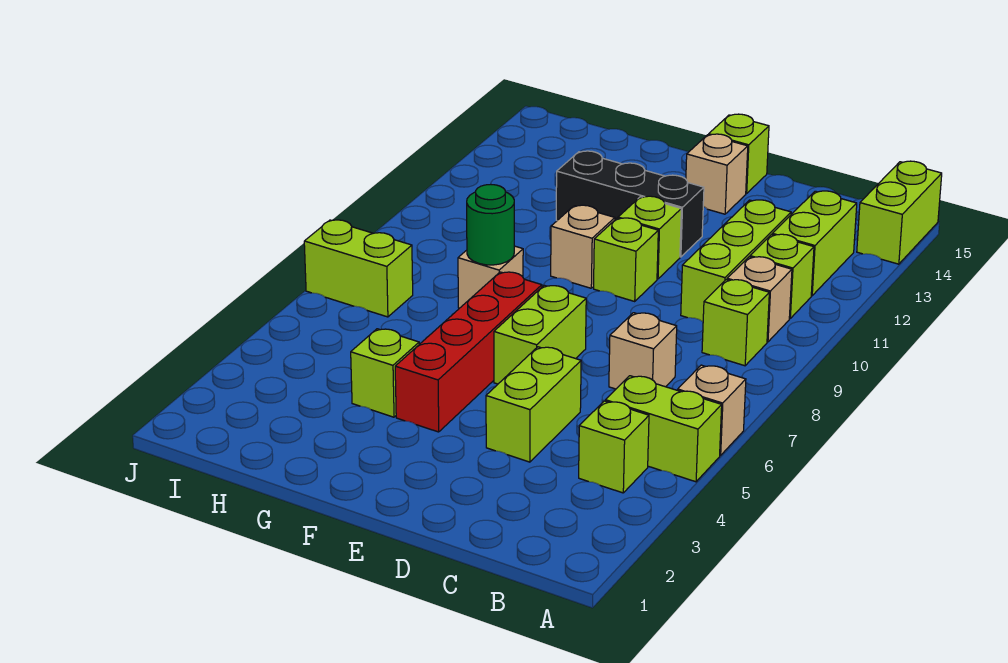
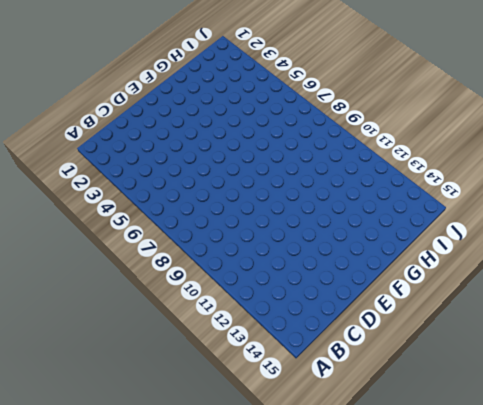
none -> lime brick A5:B5 level 1
none -> tan brick A6 level 1
none -> lime brick A14:A15 level 1

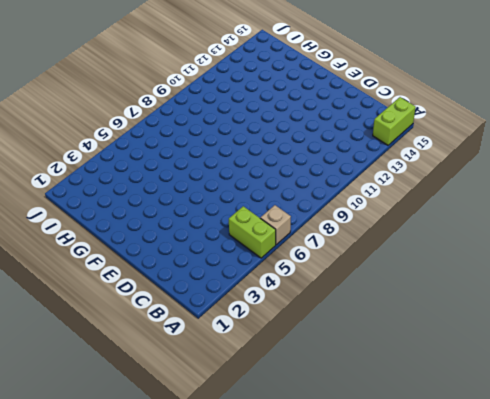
none -> lime brick B4 level 1
none -> lime brick B9 level 1
none -> tan brick B10 level 1

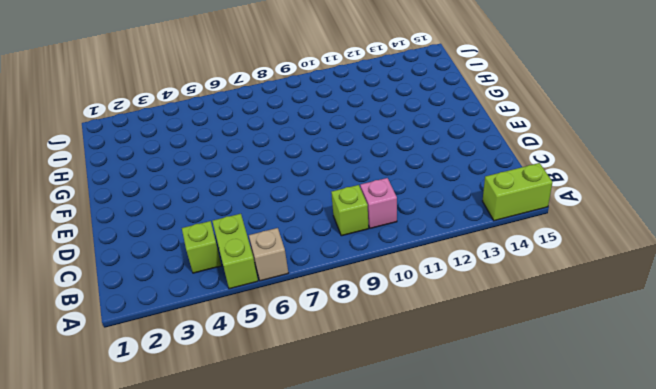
pink brick B10 level 1 -> tan brick B10 level 1
none -> lime brick B11 level 1
none -> lime brick B12:B13 level 1
none -> tan brick C7 level 1

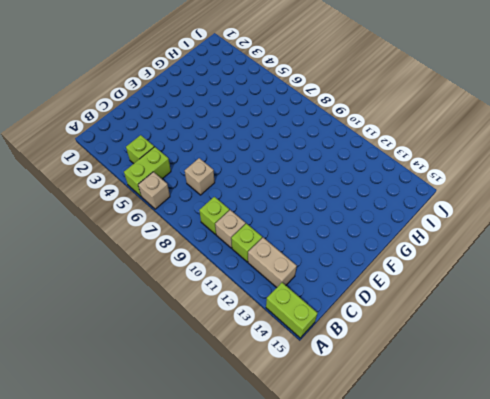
tan brick B12:B13 level 1 -> lime brick B12:B13 level 1
none -> lime brick C10:C12 level 1
none -> lime brick D4:D5 level 1
none -> lime brick E6:E7 level 1

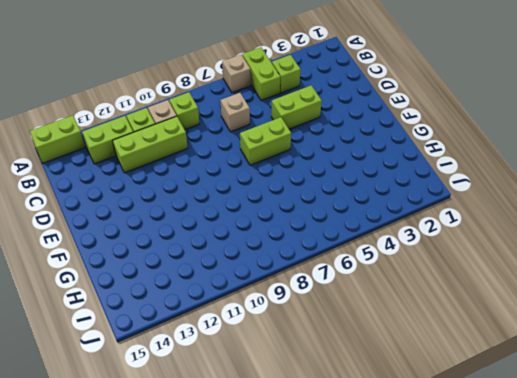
none -> lime brick E10 level 1
none -> lime brick E11 level 1
none -> black brick E12:G12 level 1

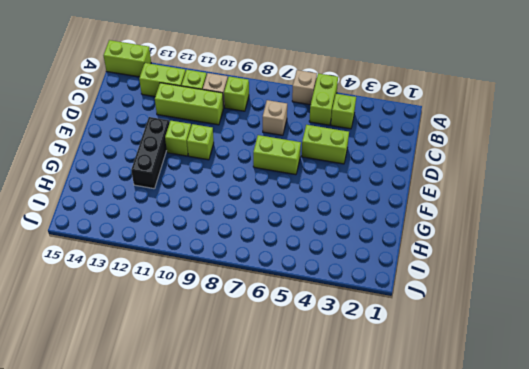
none -> tan brick E14 level 1
none -> lime brick E15 level 1
none -> red brick F4:F7 level 1

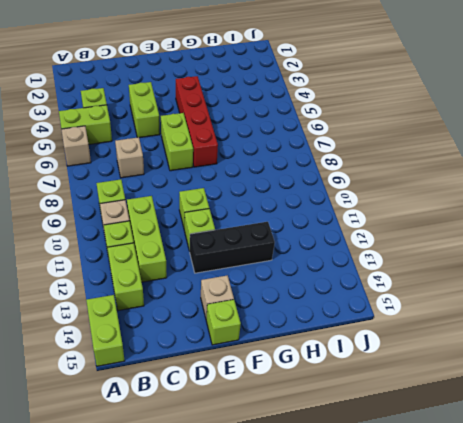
none -> tan brick F10 level 1
none -> lime brick G4 level 1
none -> tan brick G8 level 1

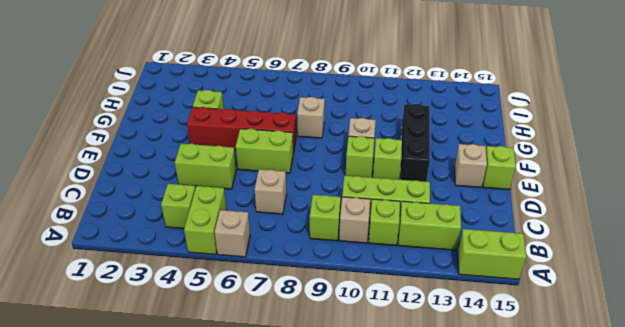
none -> lime brick I7:J7 level 1
none -> green round brick G8 level 2

